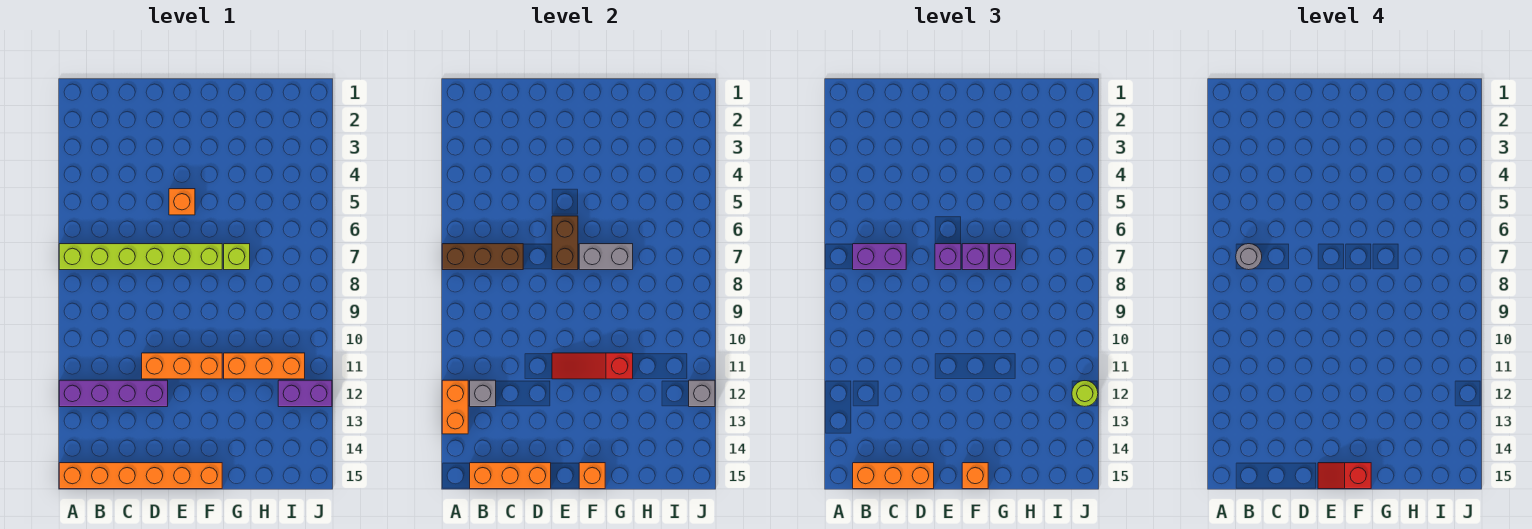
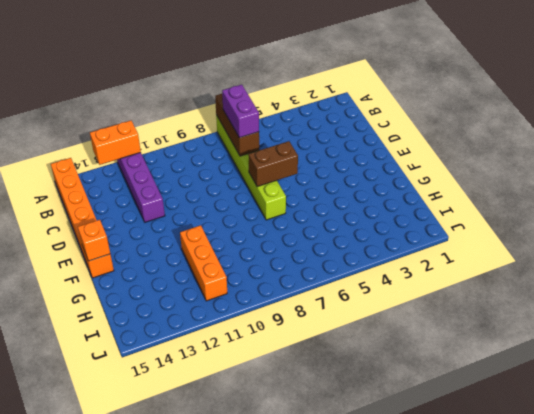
none -> orange brick D11:F11 level 1
none -> orange brick E5 level 1
none -> lime brick G7 level 1

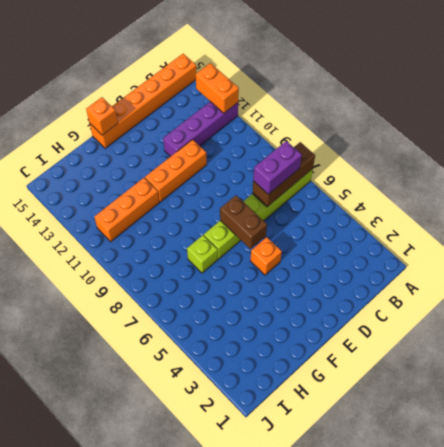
none -> purple brick I12:J12 level 1
none -> grey brick B12 level 2
none -> orange brick B15:D15 level 2

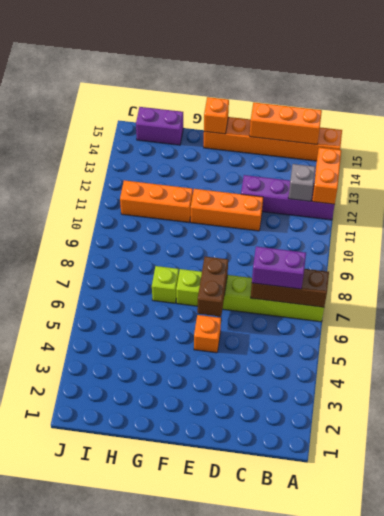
purple brick H15:I15 level 1 -> purple brick I12:J12 level 1
none -> red slope E11:G11 level 2 top G
none -> grey brick F7:G7 level 2
none -> grey brick J12 level 2

